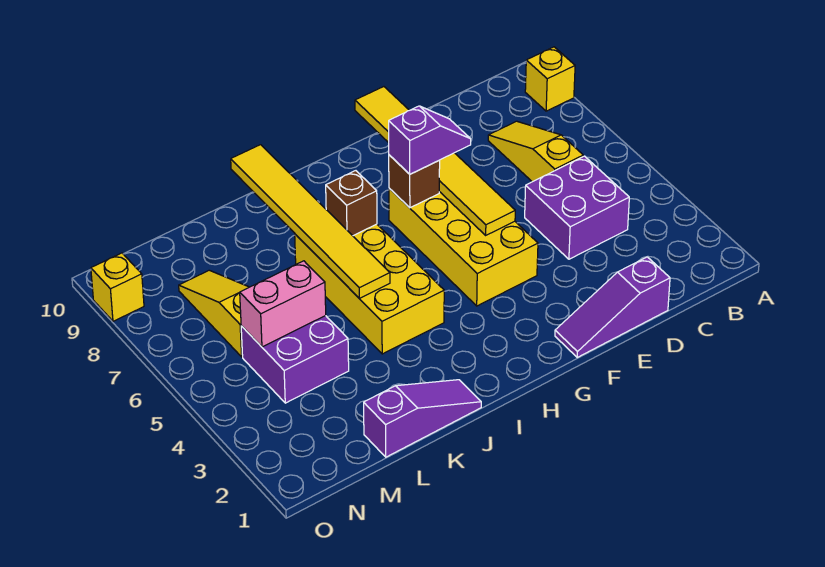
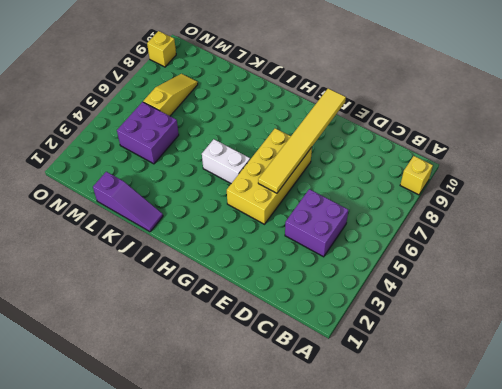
white brick H5:I5 level 1 -> yellow brick I4:J7 level 1
none -> yellow slope C6:C8 level 1 top 6
none -> purple slope D1:F1 level 1 top D
none -> brown brick G7 level 2

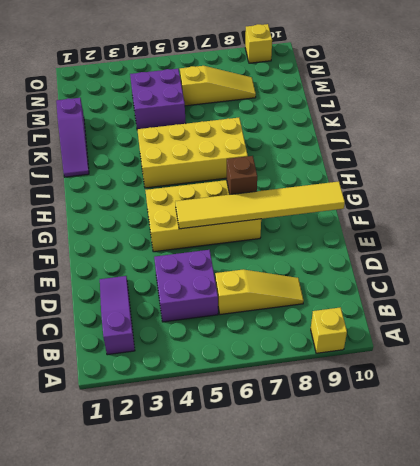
purple slope B2:D2 level 1 top B -> purple slope D1:F1 level 1 top D
none -> brown brick I7 level 2
none -> yellow tile J5:J10 level 2
none -> pink brick L5:M5 level 2

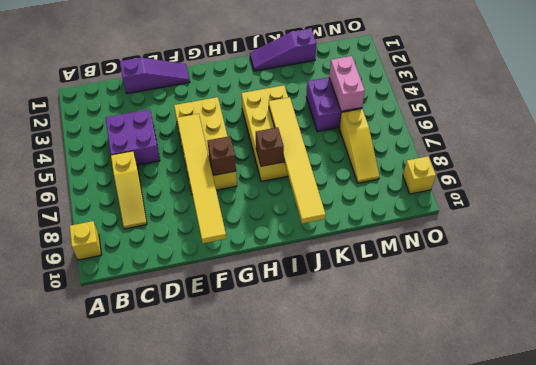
pink brick M4:M5 level 2 -> pink brick L5:M5 level 2
none -> purple slope F7:G7 level 3 top G

